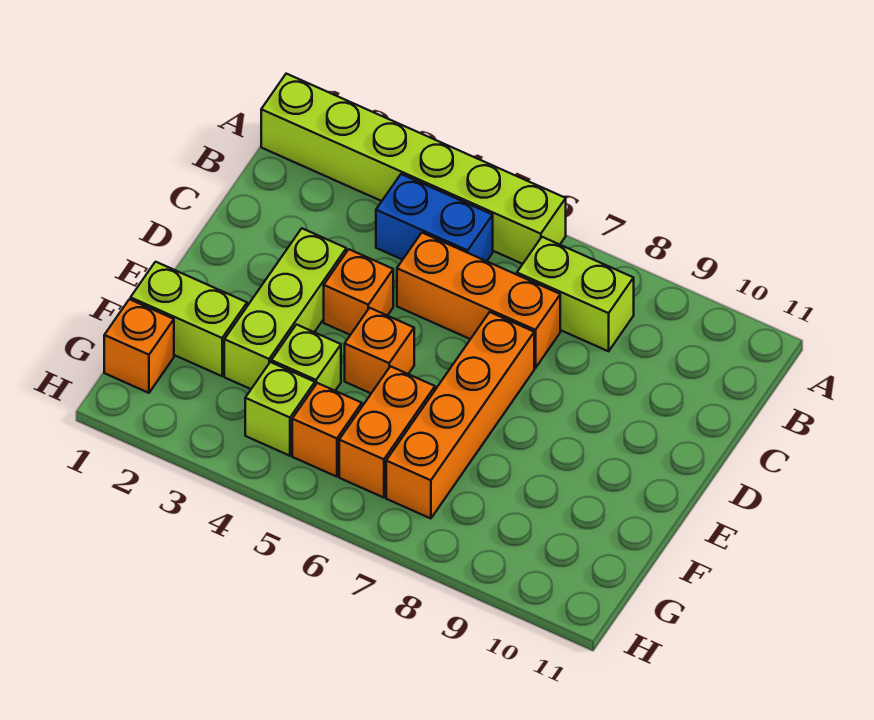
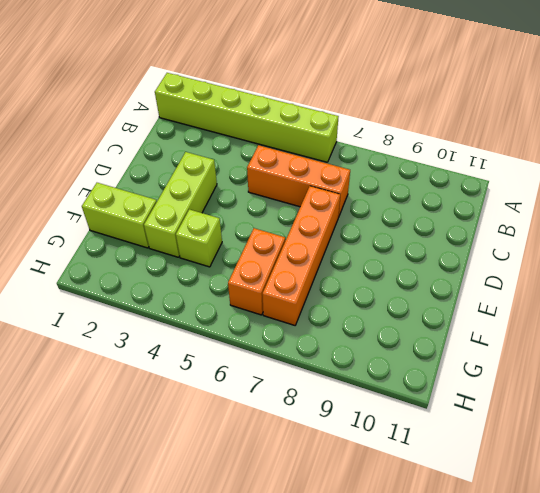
none -> blue brick B4:B5 level 1
none -> lime brick B7:B8 level 1
none -> orange brick D4 level 1

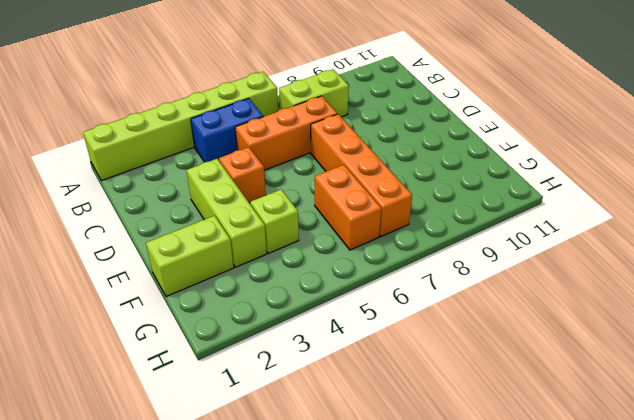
none -> orange brick E5 level 1
none -> orange brick G1 level 1
none -> lime brick G4 level 1

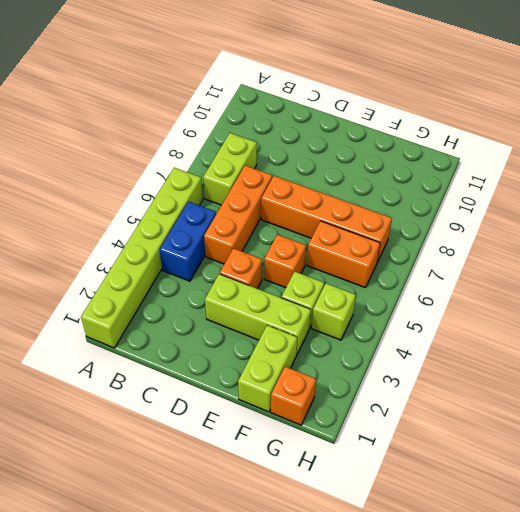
none -> orange brick G5 level 1

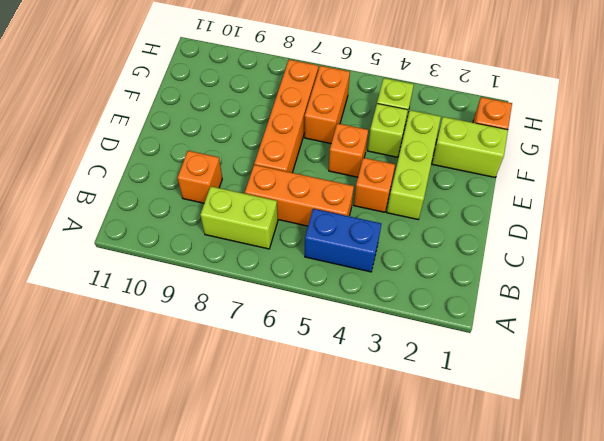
orange brick C9 level 1 -> orange brick G5 level 1
none -> lime brick A1:A6 level 1

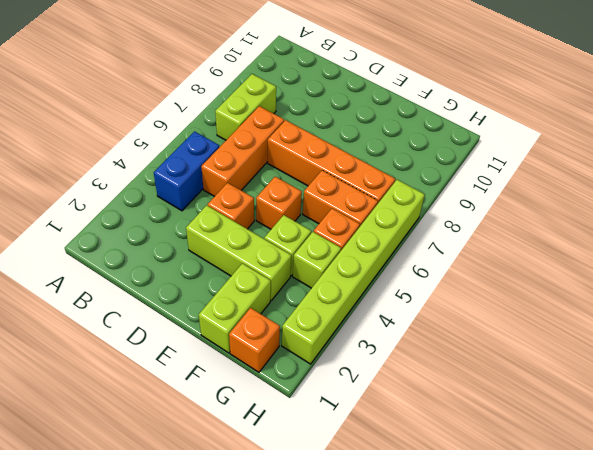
lime brick H2:H7 level 1 -> lime brick A1:A6 level 1

